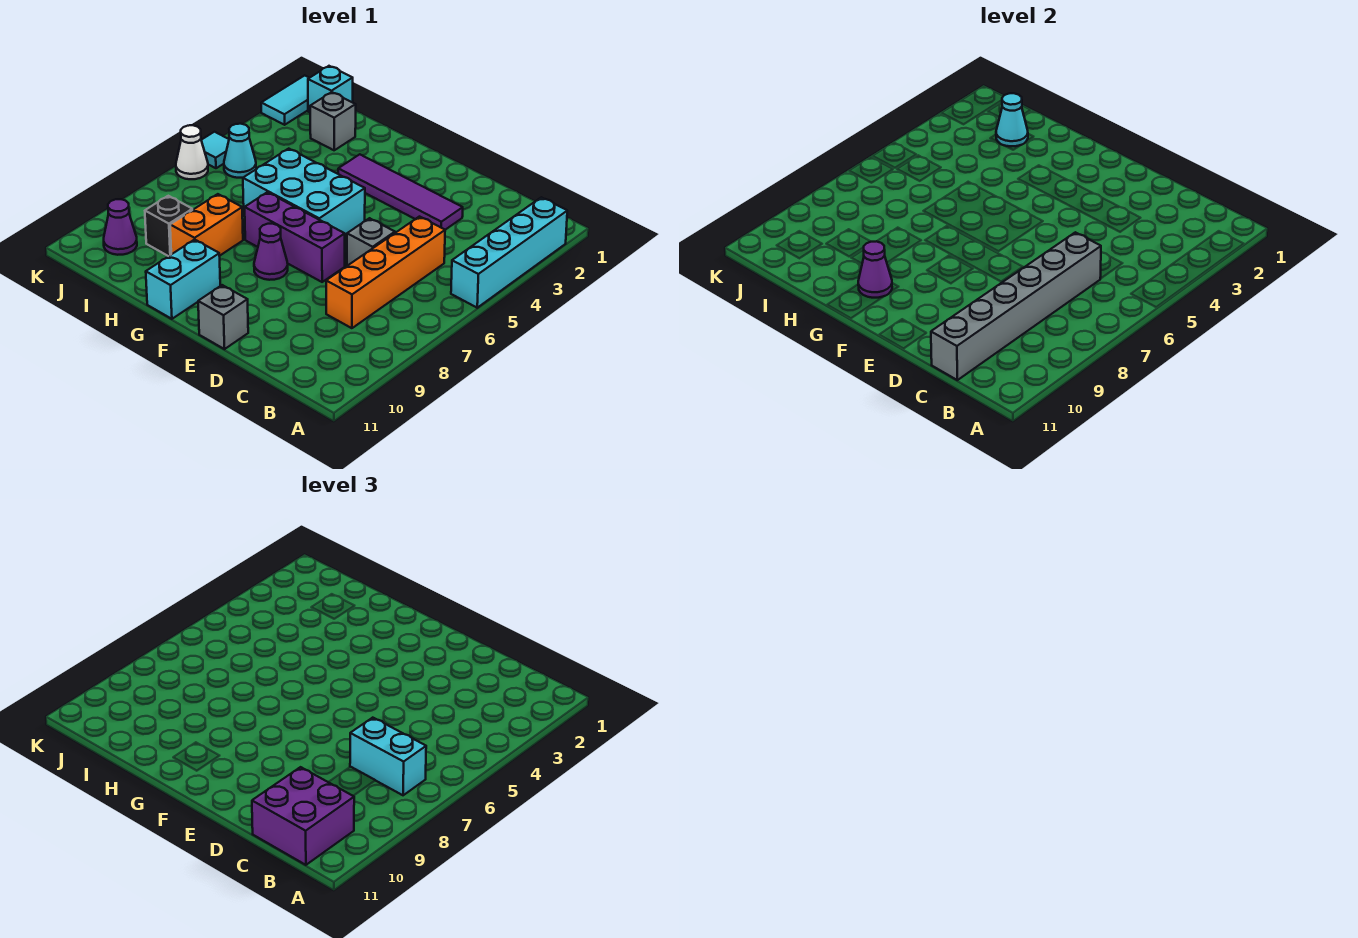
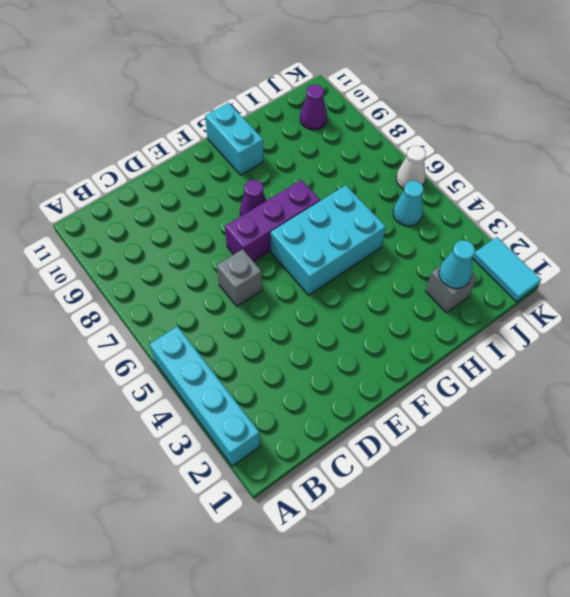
none -> orange brick C5:C8 level 1
none -> purple tile D3:G3 level 1
none -> grey brick E11 level 1

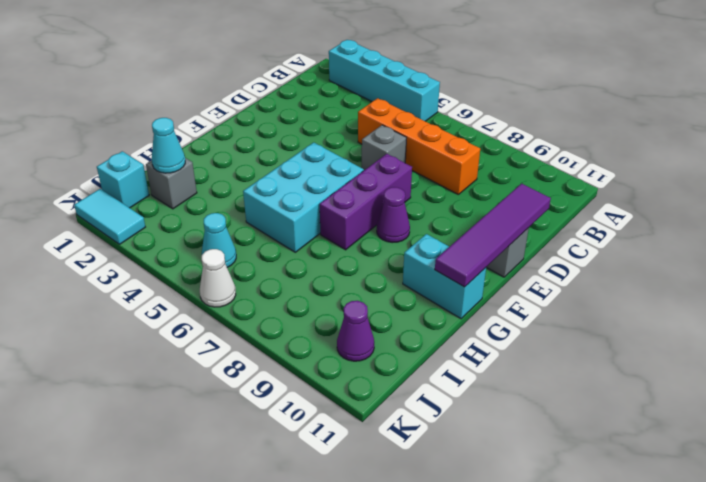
purple tile D11:G11 level 2 -> purple tile D3:G3 level 1
none -> orange brick H8:H9 level 1
none -> black brick I9 level 1
none -> cyan tile K5 level 1

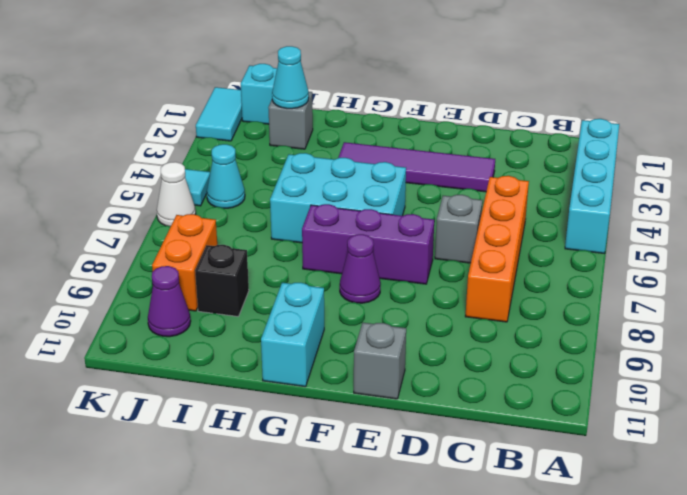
orange brick J8:J9 level 1 -> orange brick H8:H9 level 1
none -> grey brick C6:C11 level 2
none -> purple cone G10 level 2
none -> cyan brick B7:C7 level 3

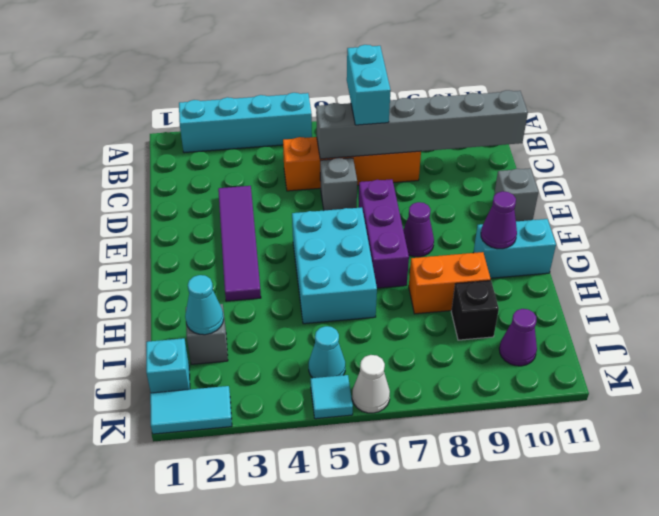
none -> purple brick B10:C11 level 3

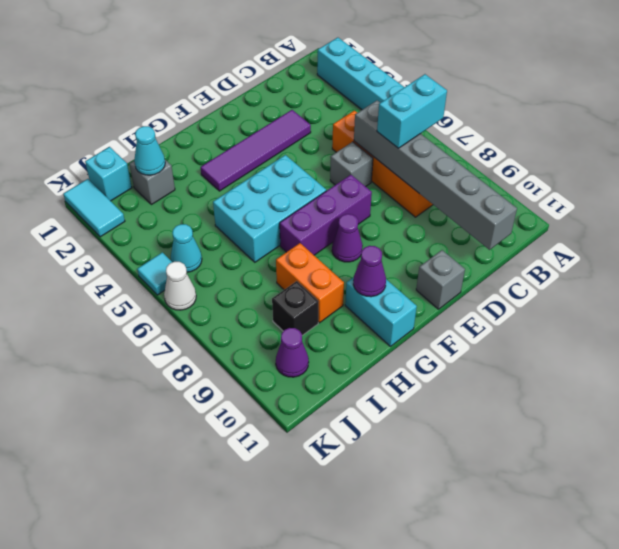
none -> purple brick B10:C11 level 3

